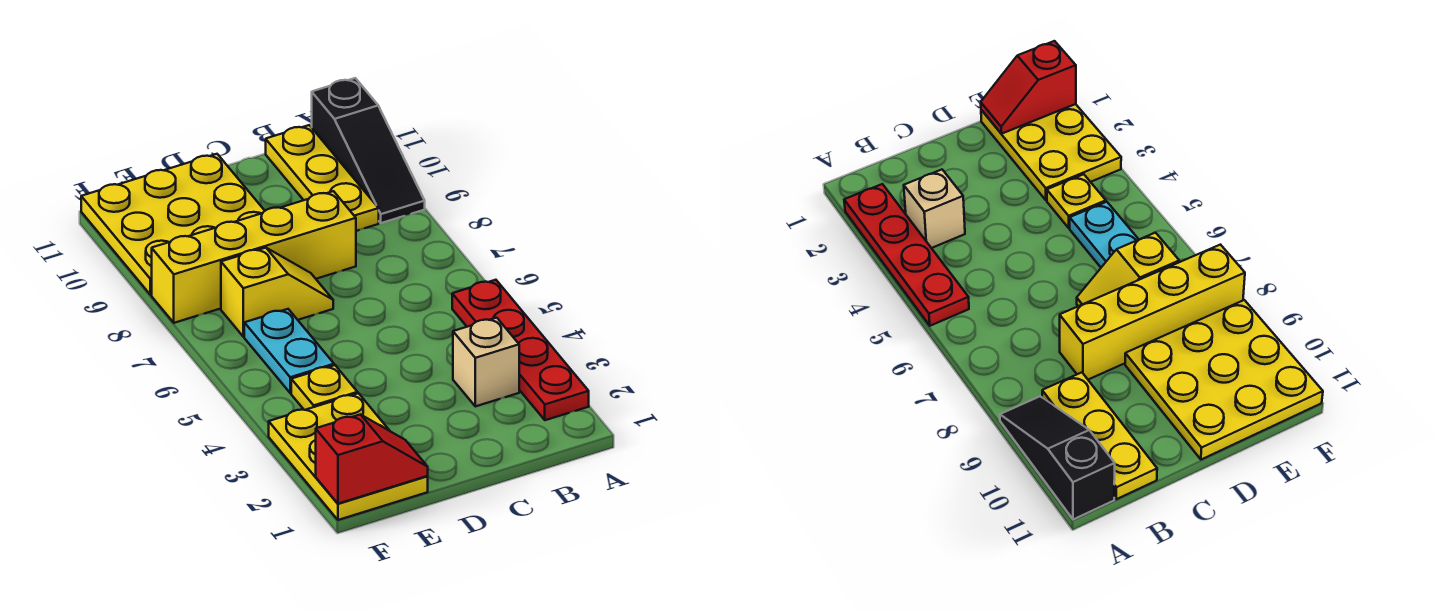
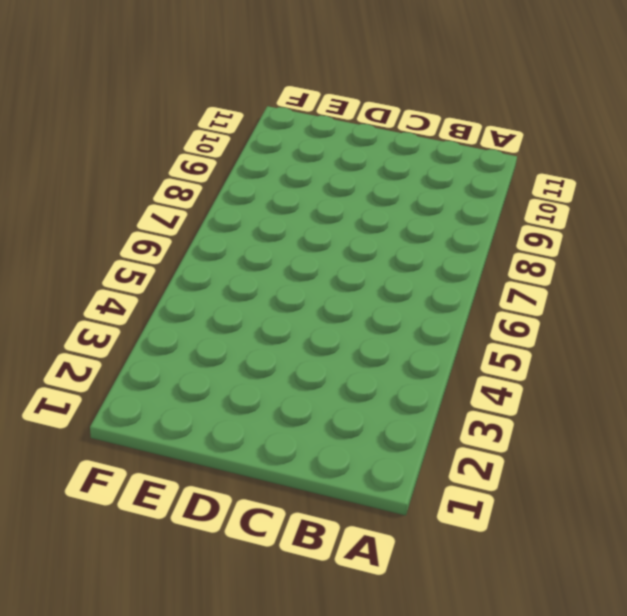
none -> red plate A2:A5 level 1
none -> black slope A9:A11 level 1 top 11

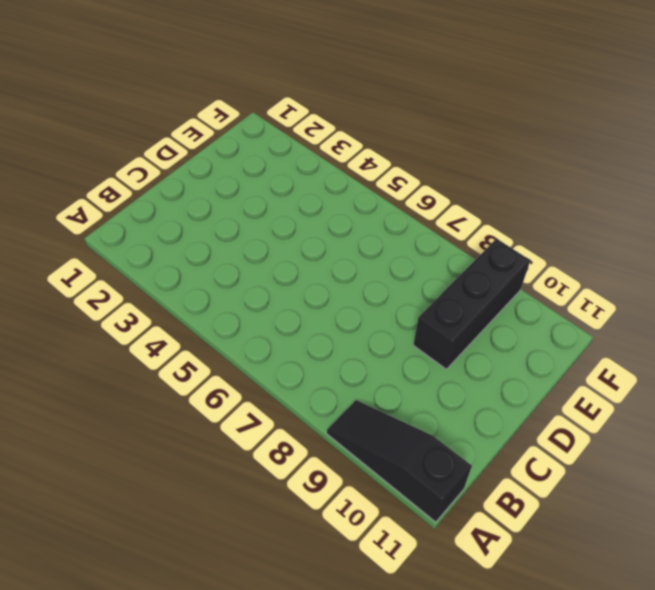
black brick D9:F9 level 1 -> yellow plate D9:F11 level 1
none -> red plate A2:A5 level 1
none -> tan brick B3 level 1

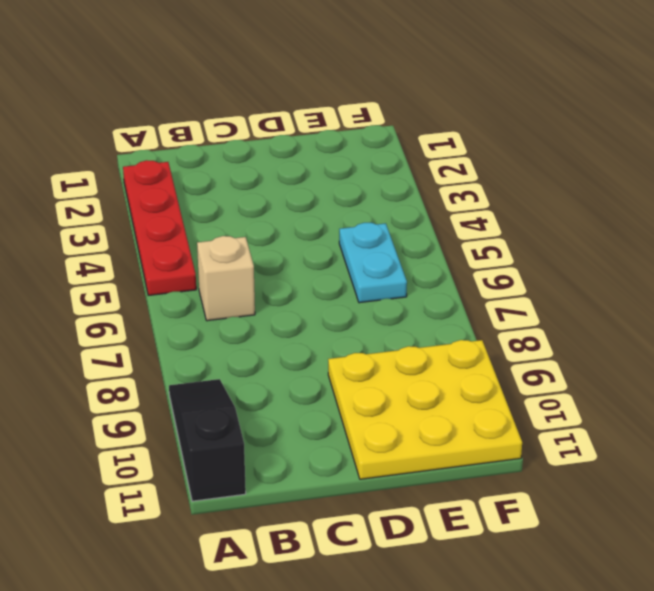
tan brick B6 level 1 -> tan brick B3 level 1
none -> yellow plate B9:B11 level 1
none -> yellow brick C8:F8 level 1

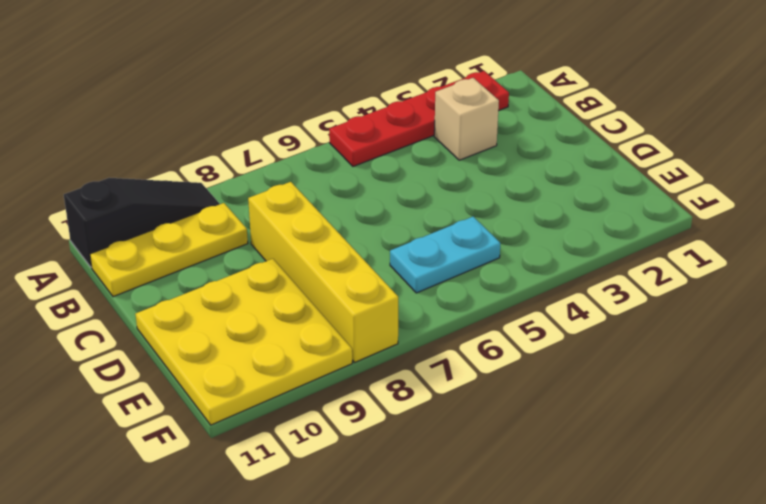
none -> yellow slope D7:E7 level 1 top E
none -> yellow plate E1:F3 level 1

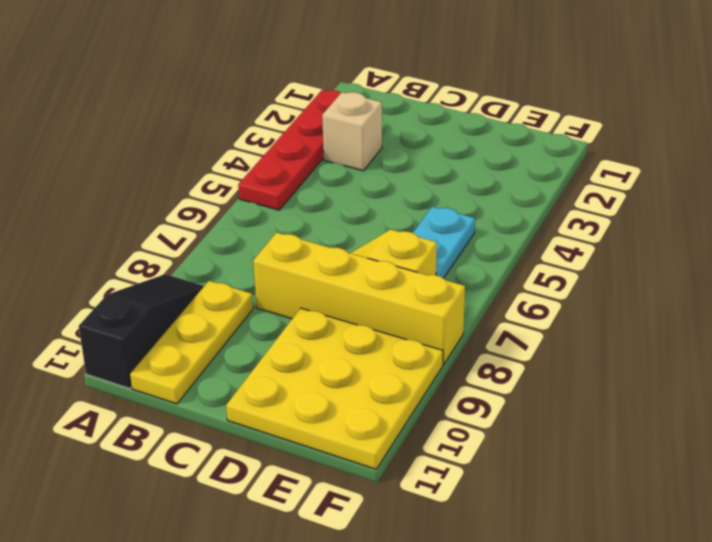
none -> yellow plate E1:F3 level 1
none -> yellow plate E4 level 1

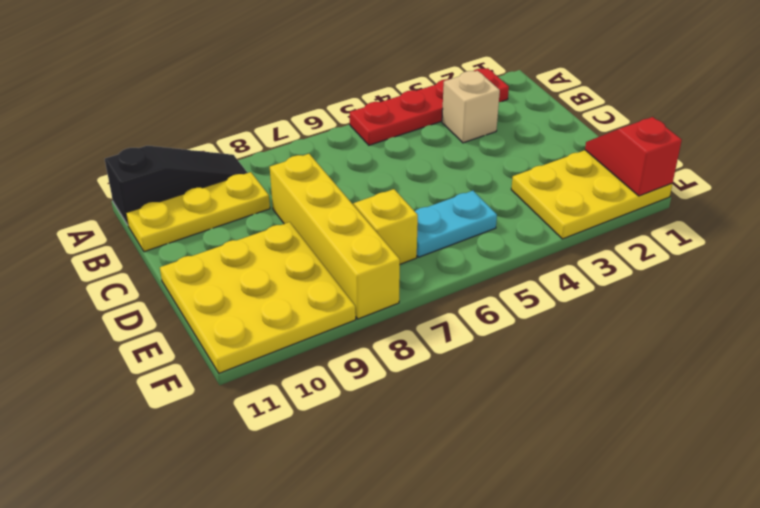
none -> yellow plate E4 level 1

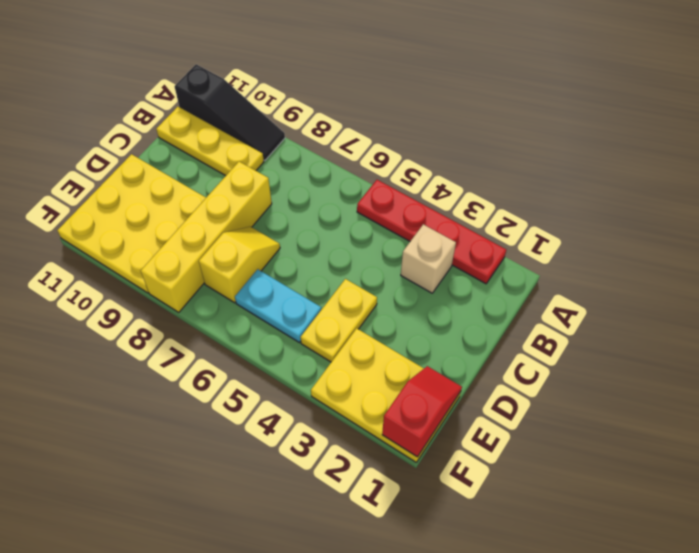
yellow plate D4:E4 level 1 -> yellow plate E4 level 1

